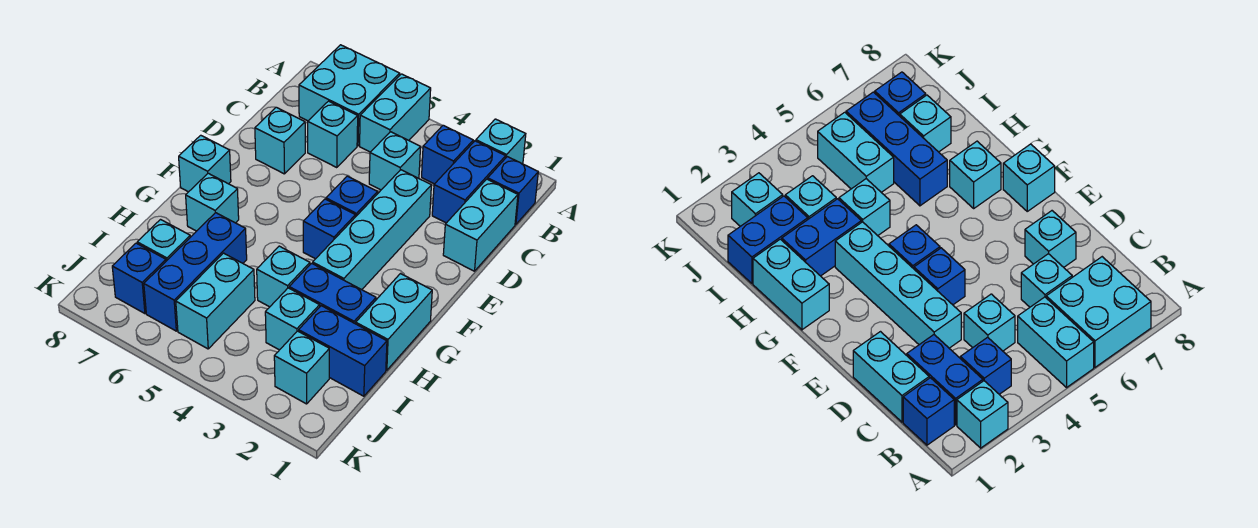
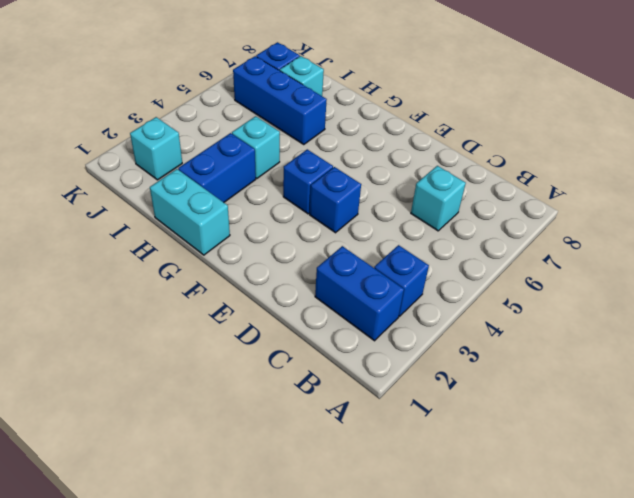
none -> cyan brick A2 level 1
none -> cyan brick A5:B5 level 1
none -> cyan brick A6:B7 level 1

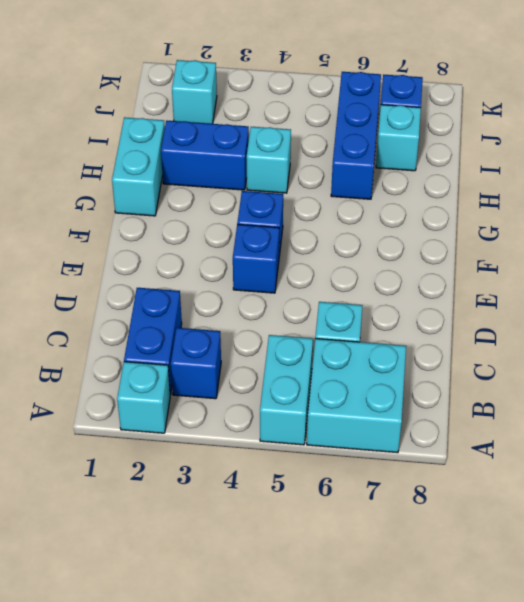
none -> blue brick B1 level 1
none -> cyan brick C1:D1 level 1
none -> cyan brick C4 level 1

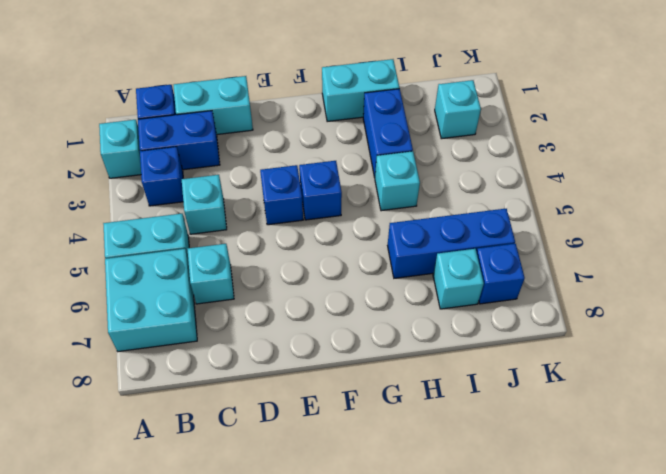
none -> cyan brick D3:G3 level 1
none -> cyan brick D7 level 1
none -> cyan brick F8 level 1

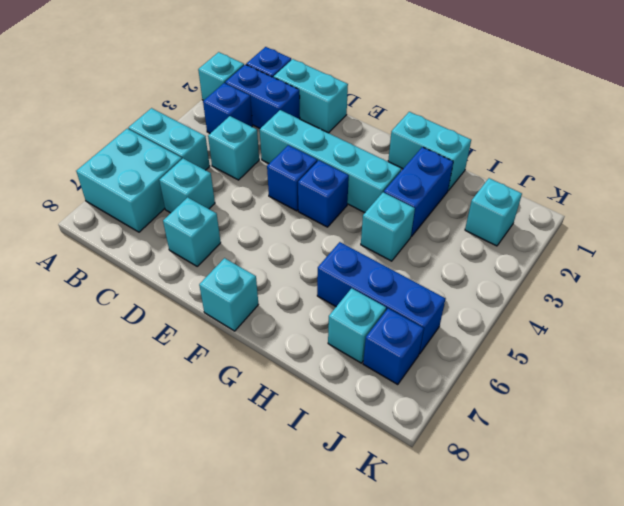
none -> cyan brick G7 level 1
none -> blue brick I1:I2 level 1
none -> cyan brick I3 level 1

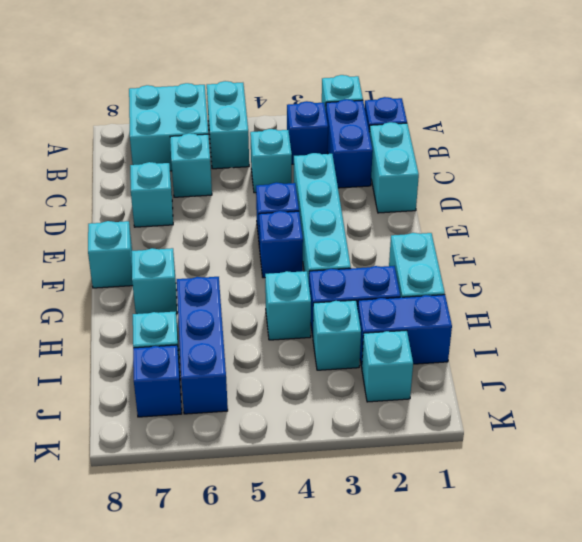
none -> cyan brick I5:J5 level 1

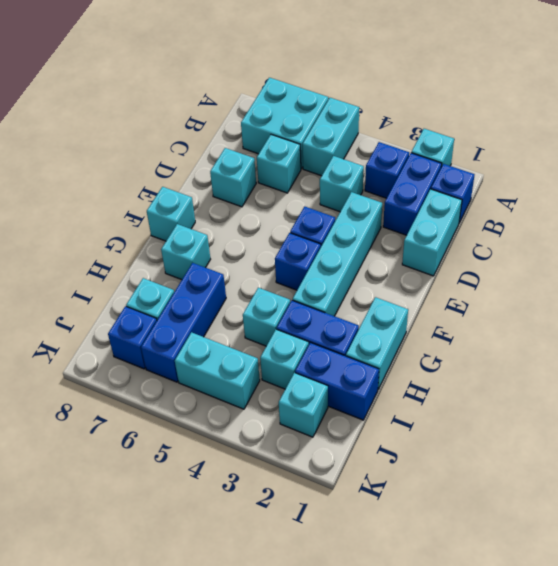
cyan brick J4:J5 level 1 -> cyan brick I5:J5 level 1

